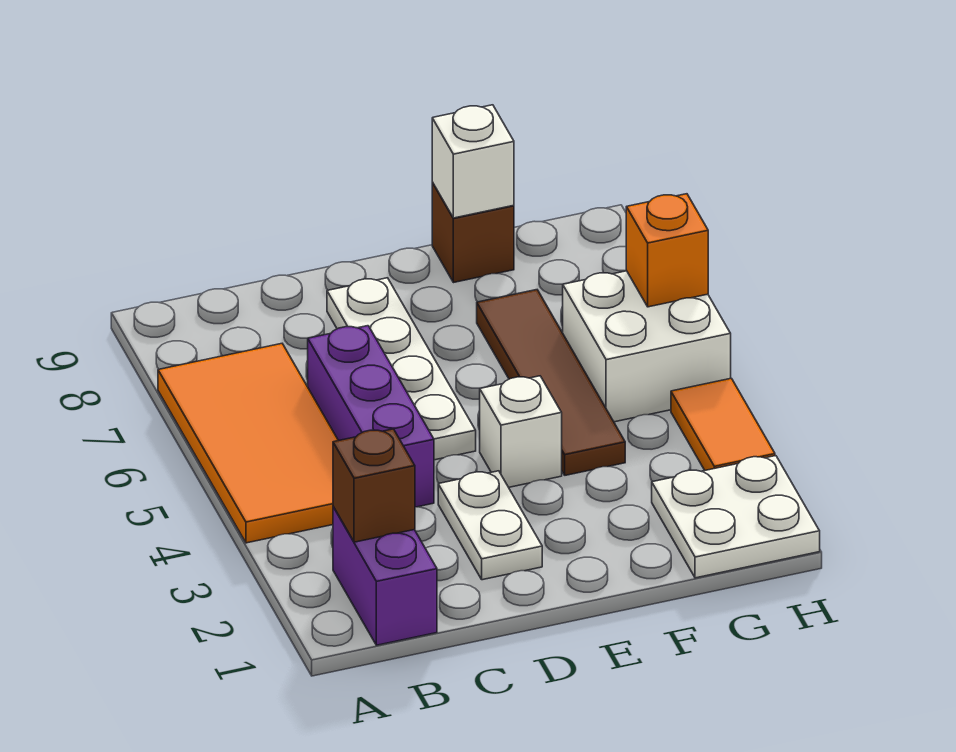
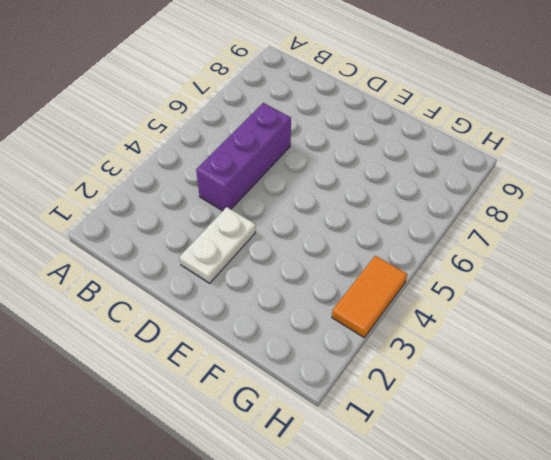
none -> orange tile A4:B7 level 1
none -> purple brick B1:B2 level 1
none -> white plate D5:D8 level 1

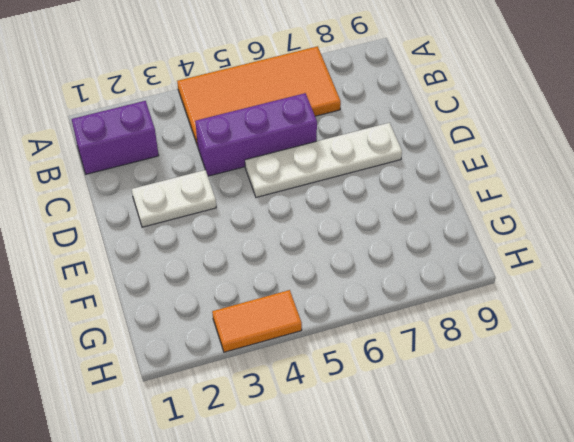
none -> white brick E4 level 1
none -> brown tile F4:F7 level 1
none -> brown brick F9 level 1

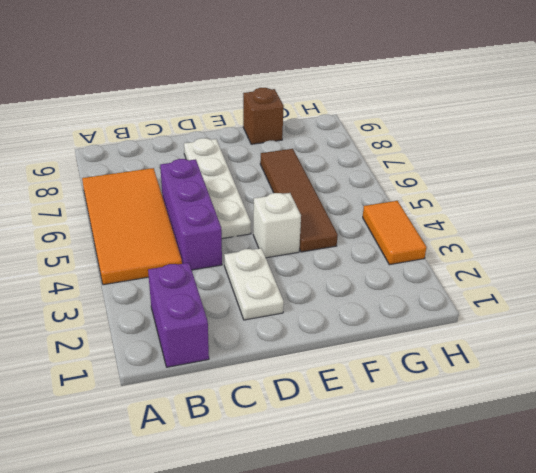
none -> white plate G1:H2 level 1
none -> white brick G5:H6 level 1
none -> brown brick B2 level 2

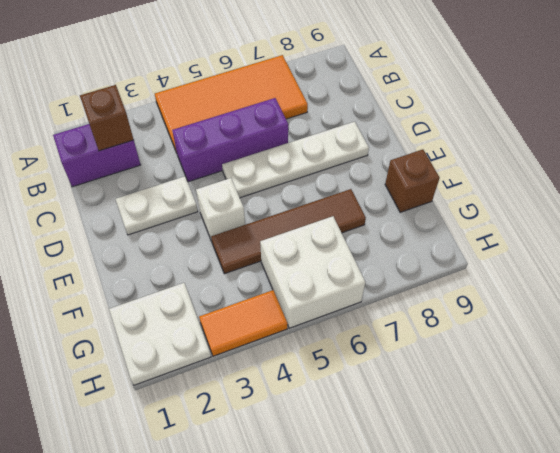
none -> white brick F9 level 2
none -> orange brick H6 level 2

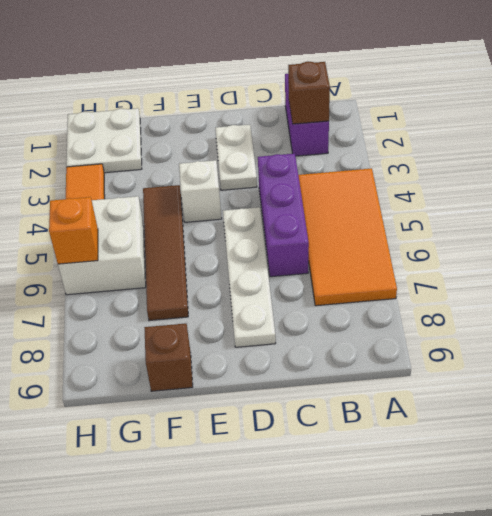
none -> white brick F9 level 2

